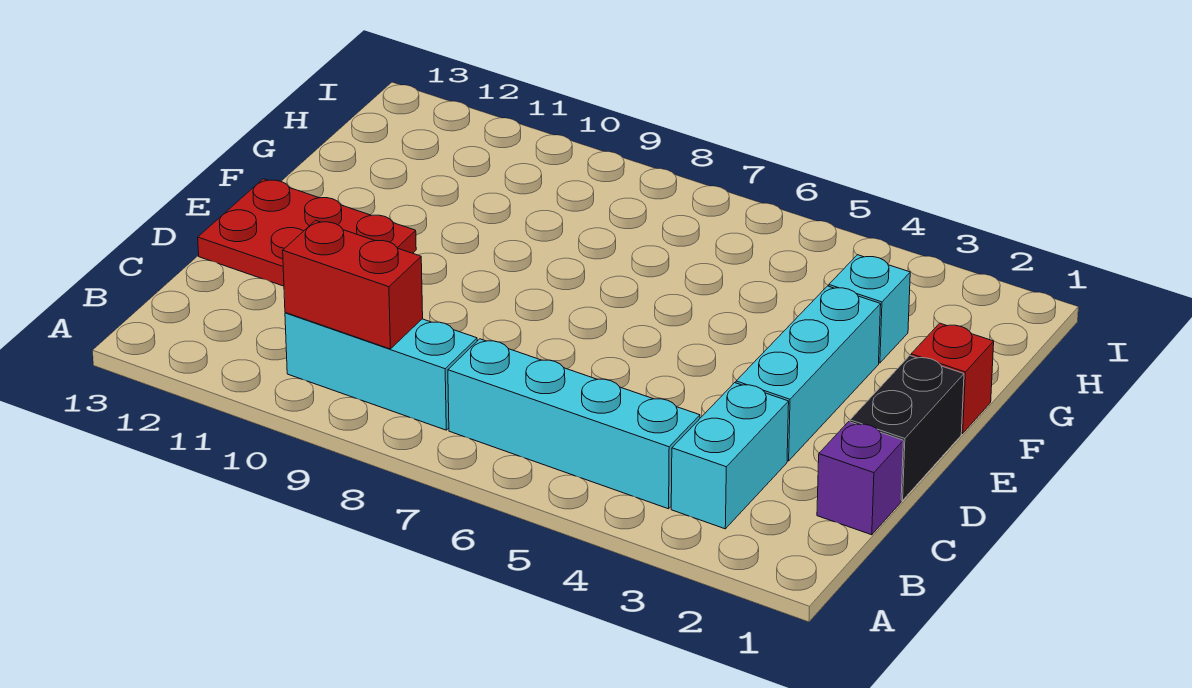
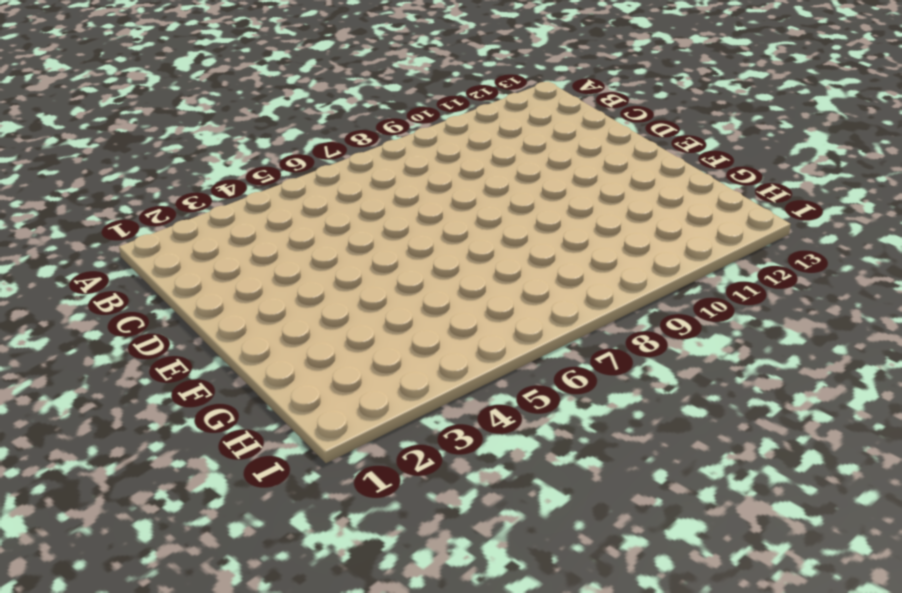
none -> cyan brick B3:C3 level 1
none -> cyan brick B4:B7 level 1

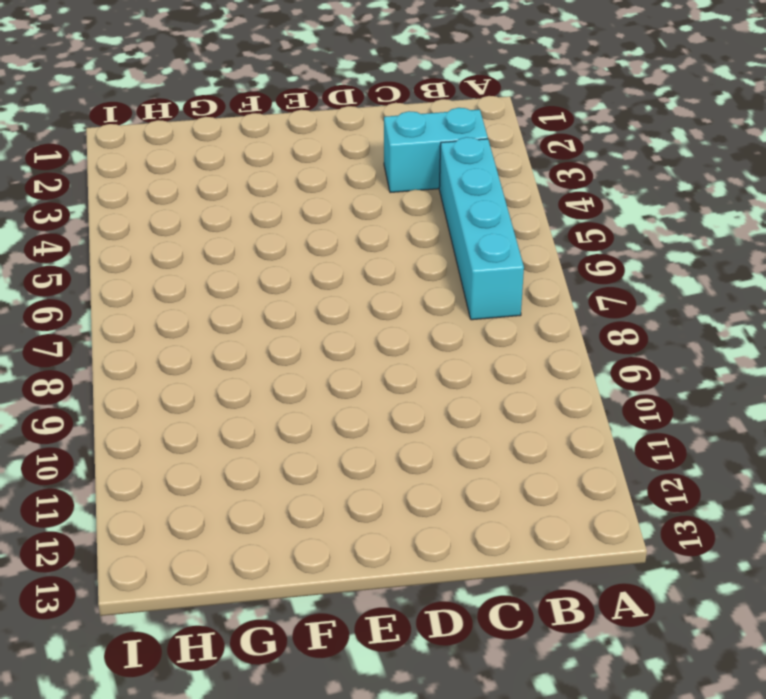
none -> cyan brick B8:B10 level 1
none -> purple brick C1 level 1

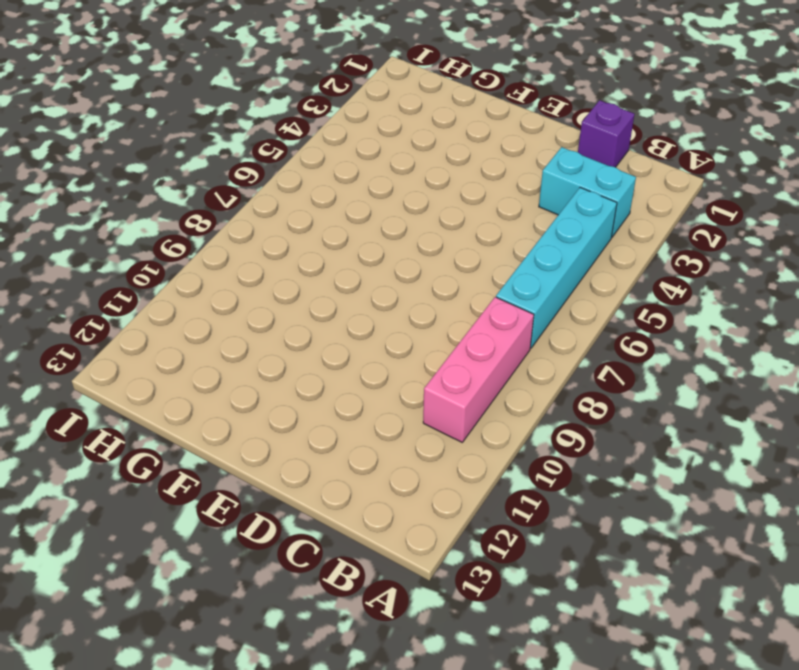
pink brick B8:B10 level 1 -> cyan brick B8:B10 level 1
none -> black brick D1:E1 level 1
none -> cyan brick D3:F3 level 1

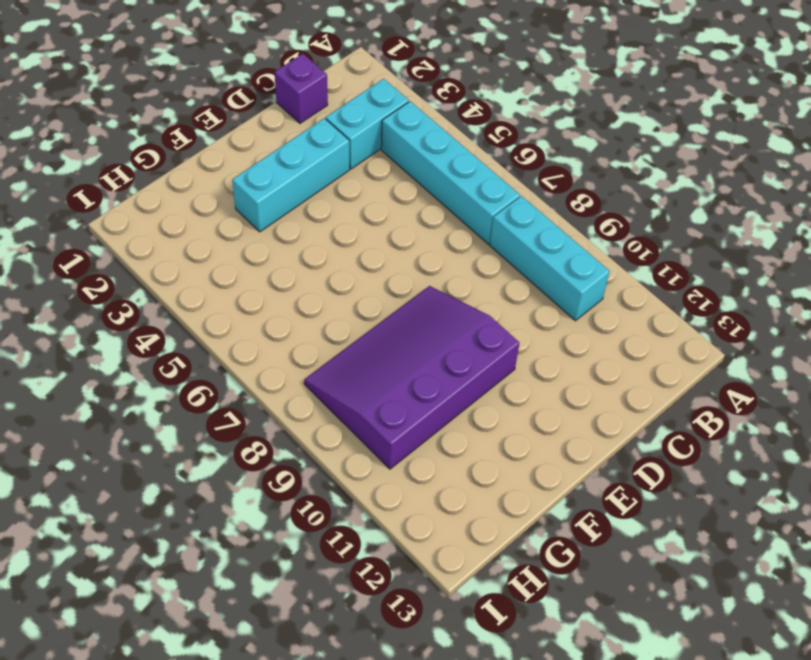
purple slope E8:H10 level 1 top 10 -> none
none -> black brick D1:E1 level 1
none -> red plate D11:E13 level 1

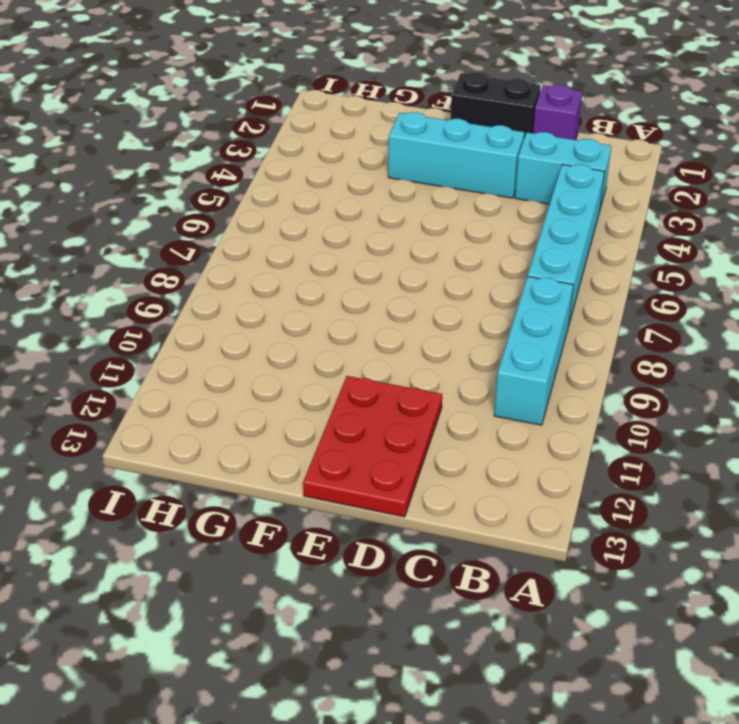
none -> red brick F1 level 1
none -> cyan brick G3 level 1

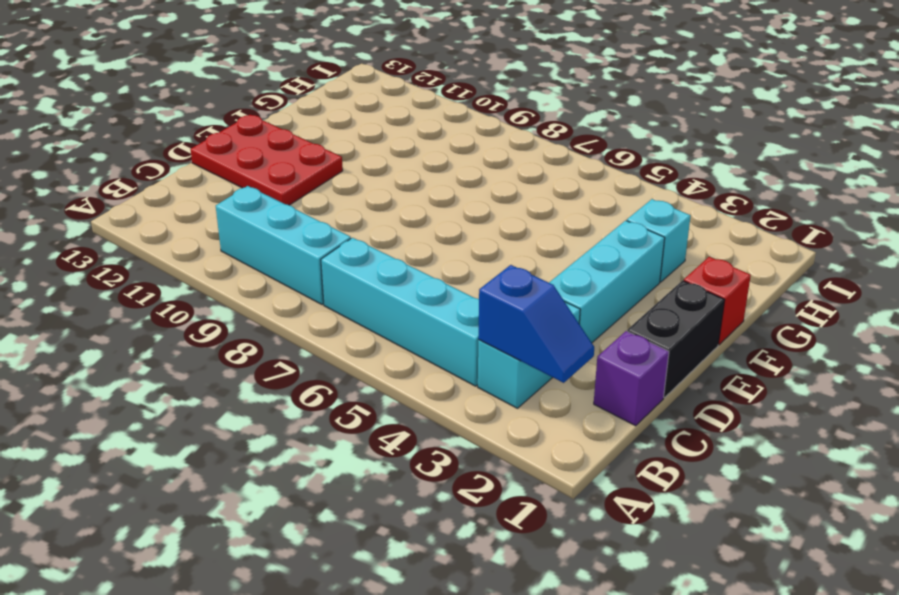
blue slope B2:B3 level 2 top 3 -> none
none -> red brick B9:B10 level 2

